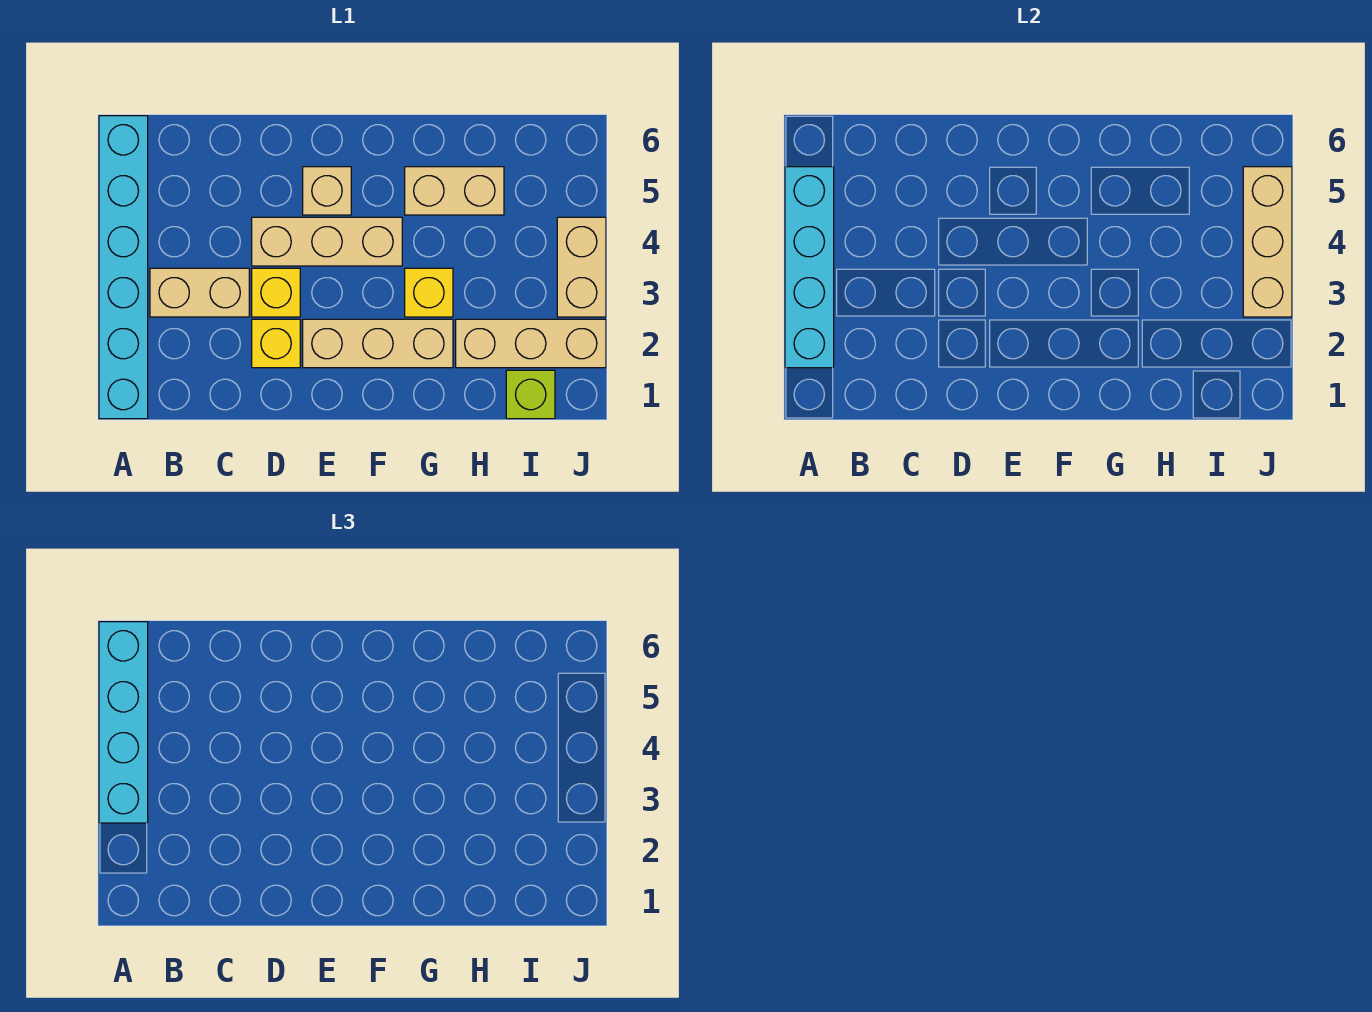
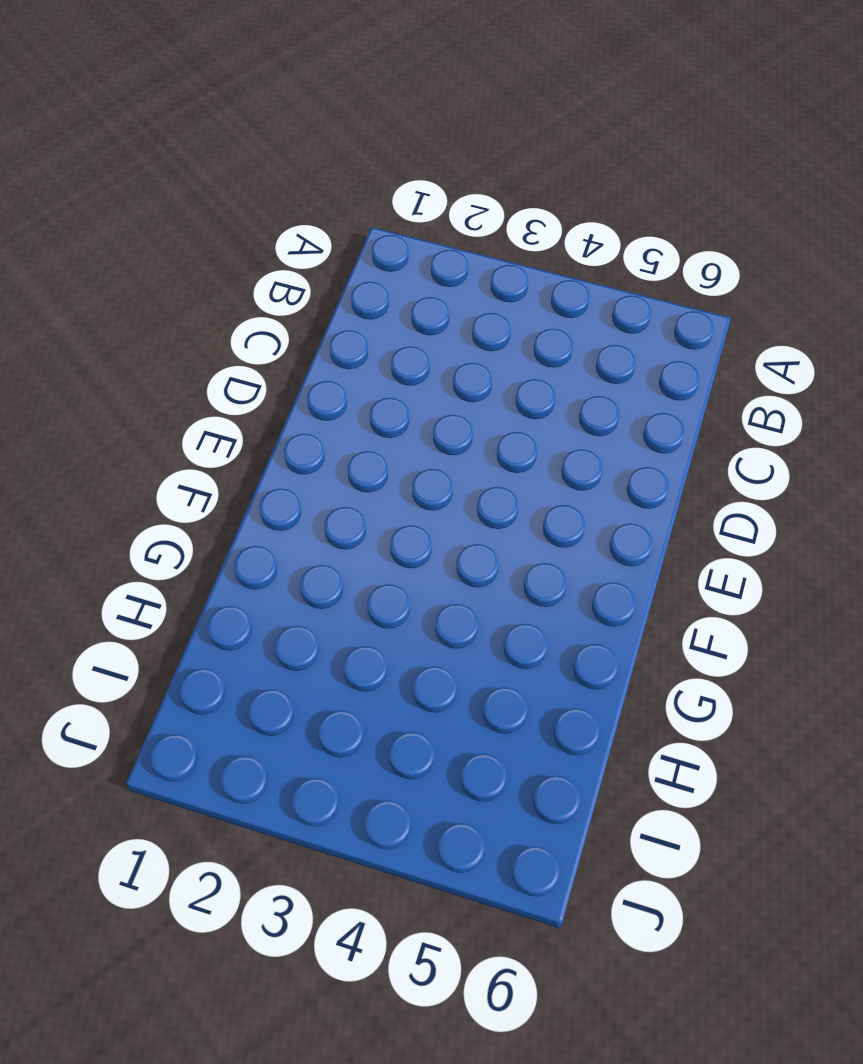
none -> cyan brick A1:A6 level 1
none -> tan brick B3:C3 level 1
none -> yellow brick D2 level 1

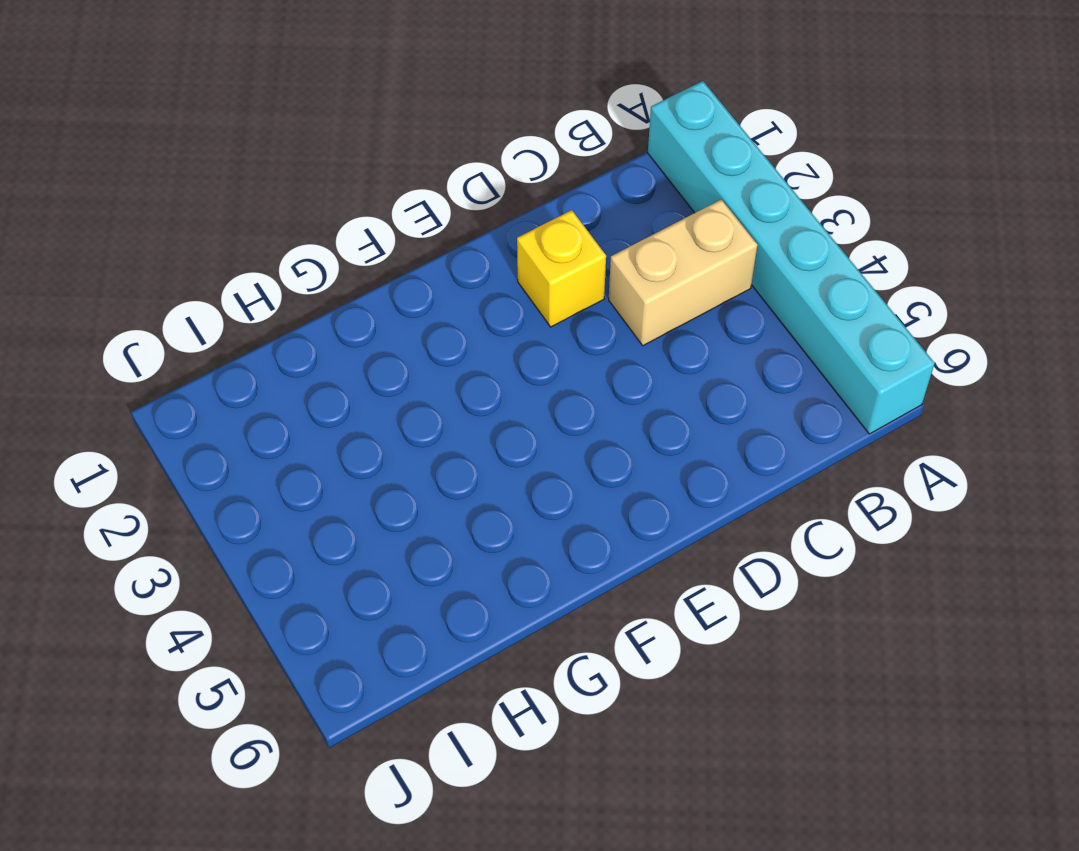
none -> yellow brick D3 level 1
none -> tan brick D4:F4 level 1
none -> tan brick E2:G2 level 1

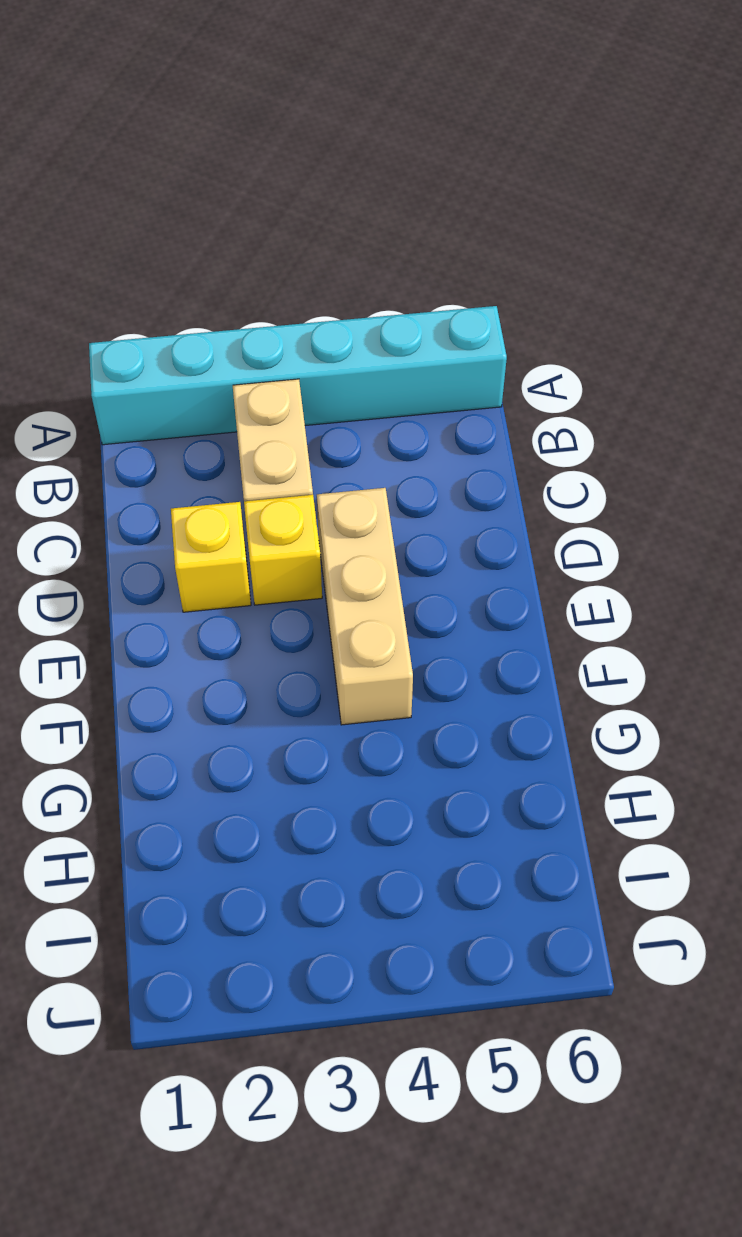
none -> tan brick E2:G2 level 1
none -> tan brick E5 level 1
none -> yellow brick G3 level 1

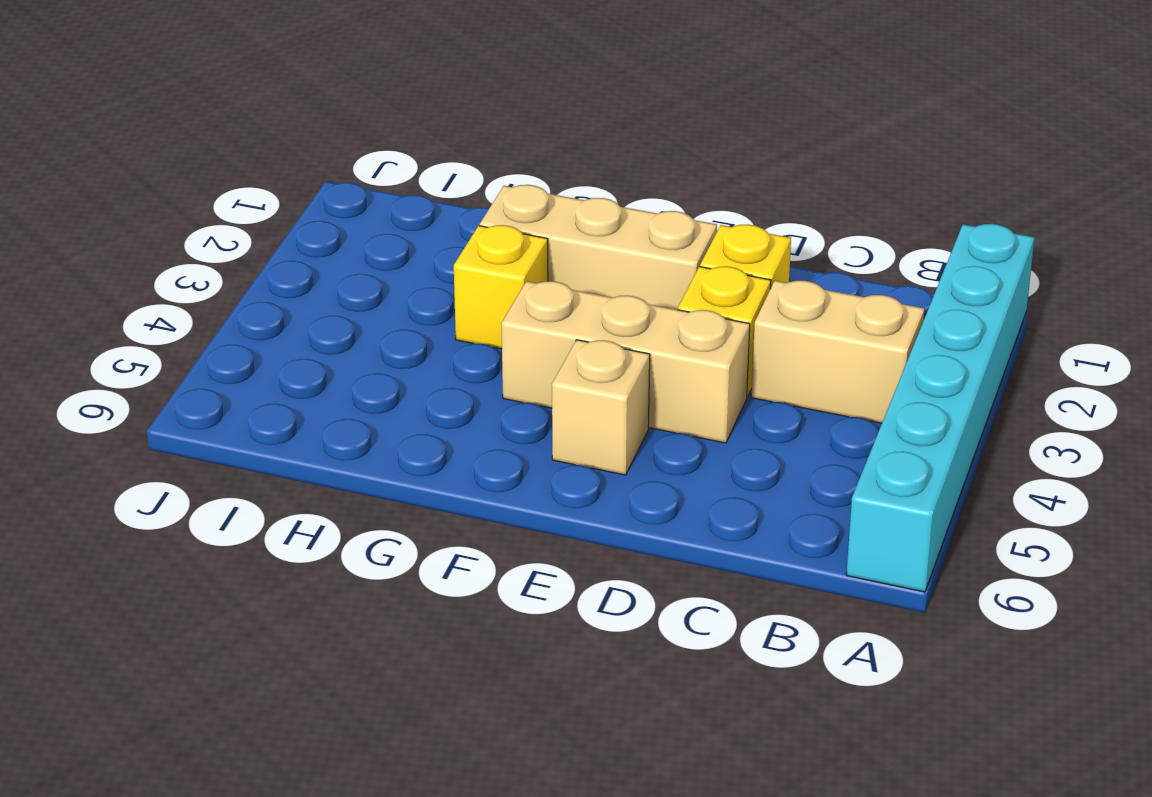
none -> tan brick G5:H5 level 1
none -> tan brick H2:J2 level 1
none -> lime brick I1 level 1

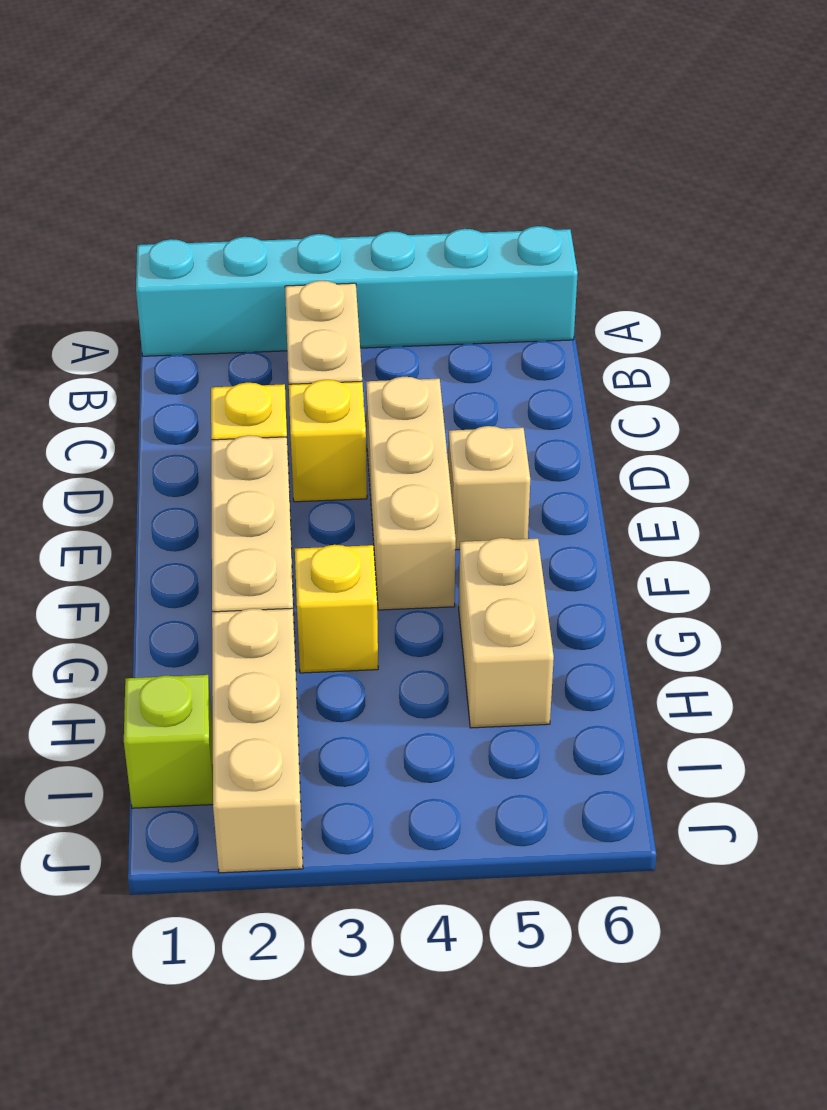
none -> tan brick J3:J4 level 1
none -> cyan brick A2:A5 level 2
none -> tan brick J3:J5 level 2

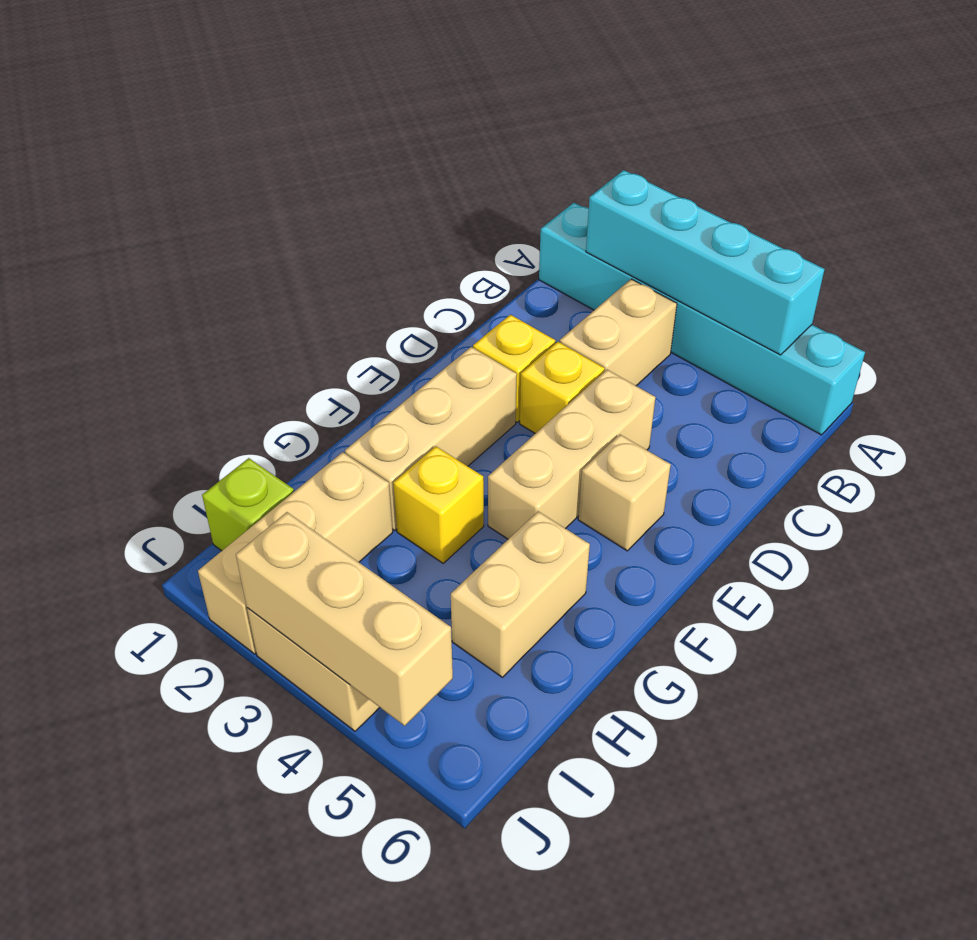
none -> cyan brick A3:A6 level 3

